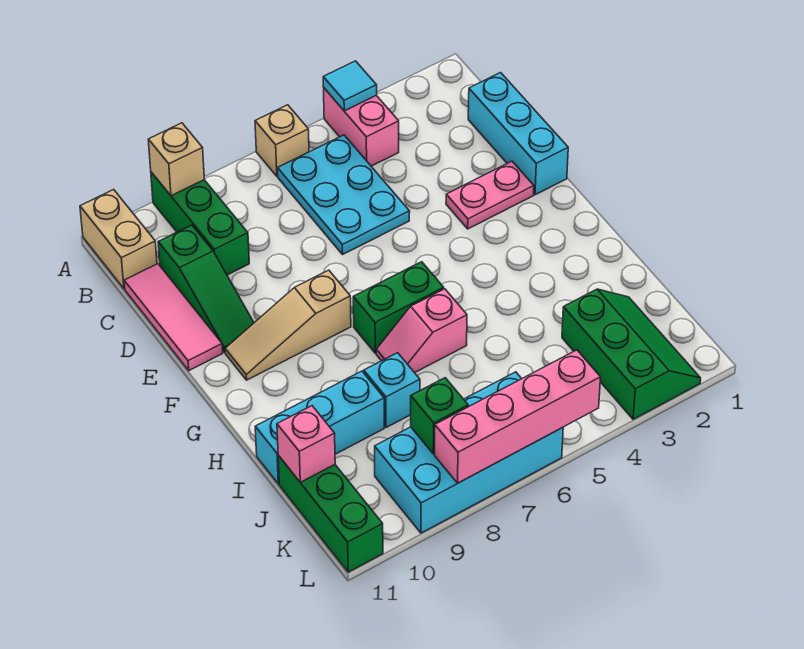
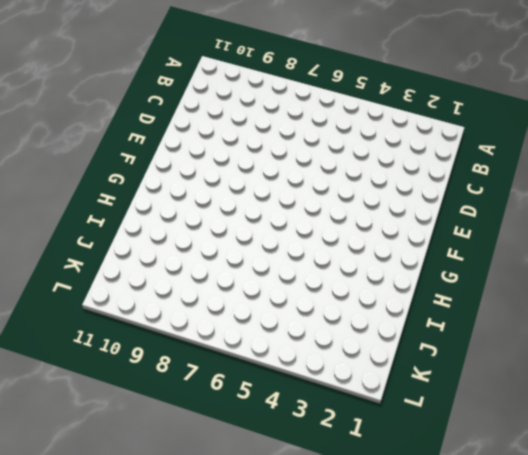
none -> pink brick A4:B4 level 1
none -> tan brick A6 level 1
none -> green brick A9:C9 level 1

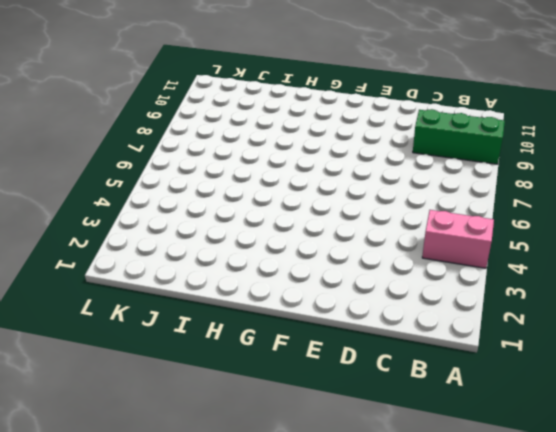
none -> tan brick A6 level 1
none -> tan brick A11:B11 level 1
none -> cyan plate B5:D6 level 1

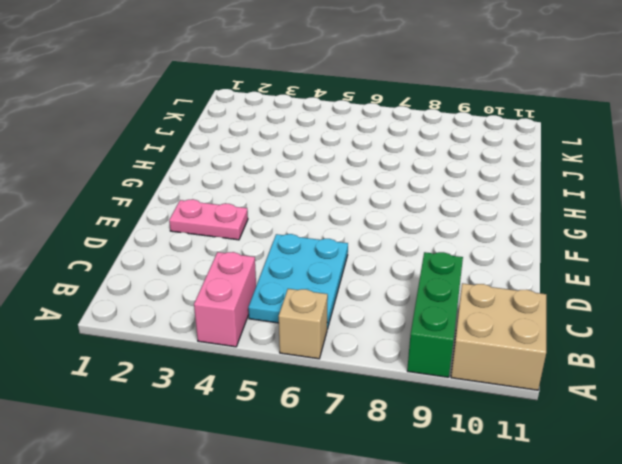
tan brick A10:B11 level 1 -> tan brick A11:B11 level 1
none -> cyan brick C1:E1 level 1
none -> green slope C10:E10 level 1 top C
none -> pink tile C11:E11 level 1

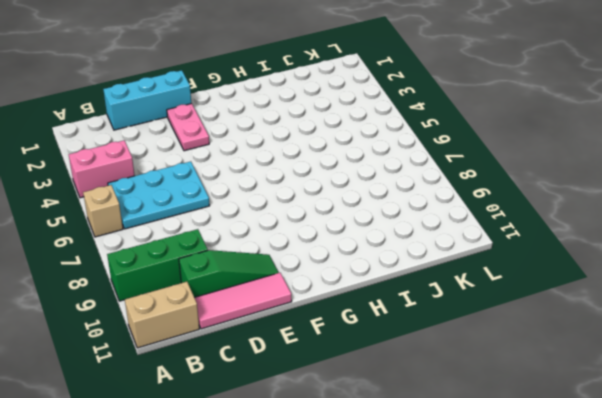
none -> tan slope F8:F10 level 1 top 8
none -> green brick G6:G7 level 1
none -> pink slope H6:H7 level 1 top 6

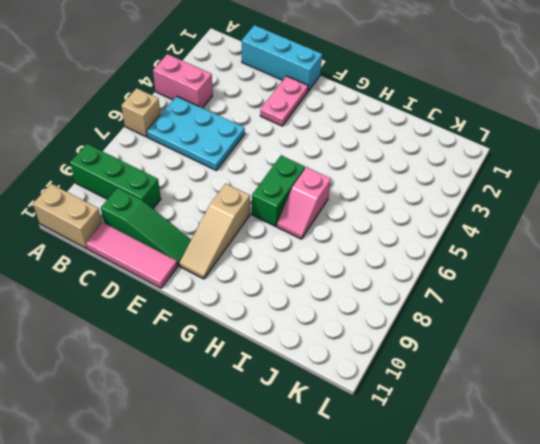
none -> cyan brick I8 level 1
none -> cyan brick I9:I11 level 1
none -> green slope J2:L3 level 1 top 3

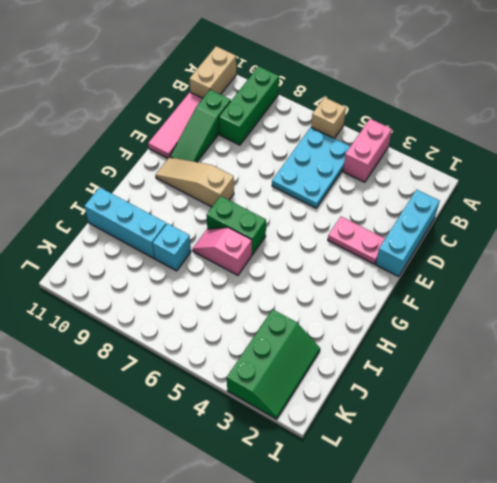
none -> green brick J11:L11 level 1
none -> cyan brick K6:L9 level 1
none -> cyan tile A4 level 2

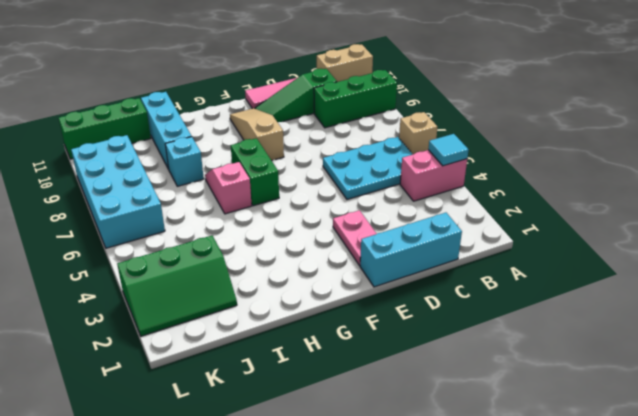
none -> tan brick A9 level 2
none -> pink brick J11 level 2
none -> green brick K8 level 2

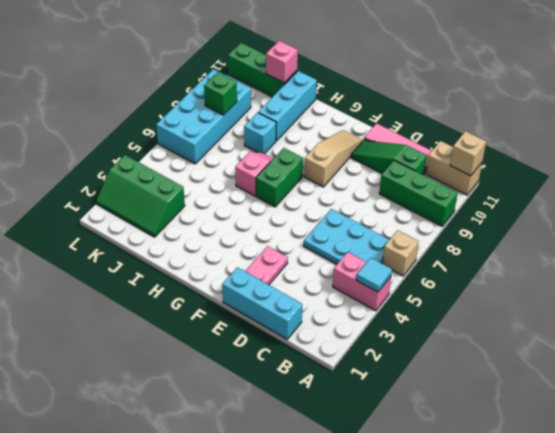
tan brick A11 level 2 -> tan brick A9 level 2
none -> pink brick L5:L8 level 2

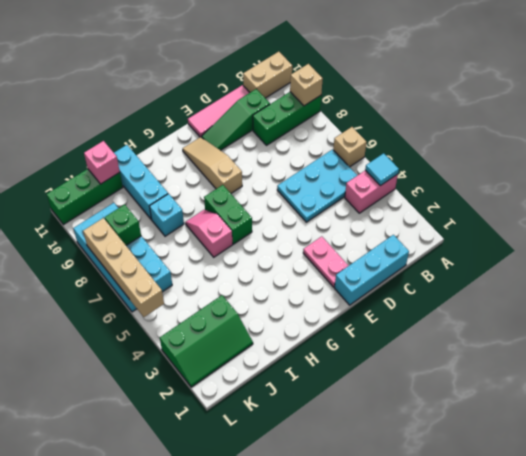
tan brick L5:L8 level 2 -> pink brick L5:L8 level 2

